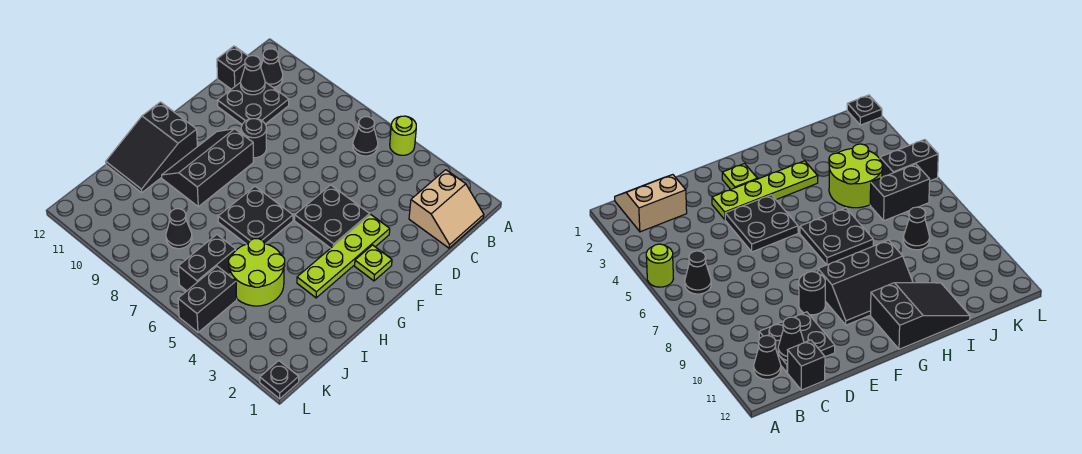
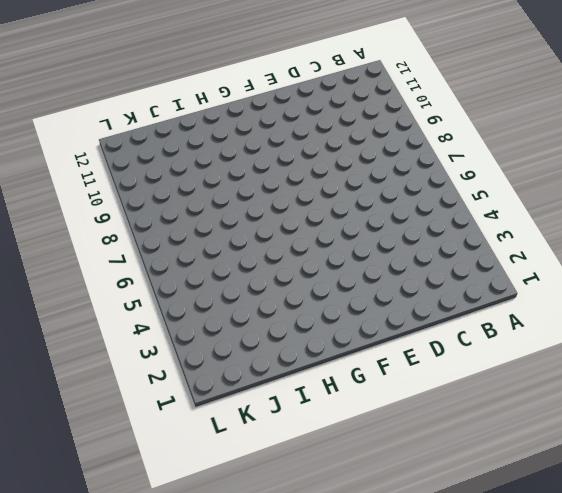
none -> lime round brick A5 level 1
none -> tan slope B1:C2 level 1 top 2
none -> black cone B6 level 1

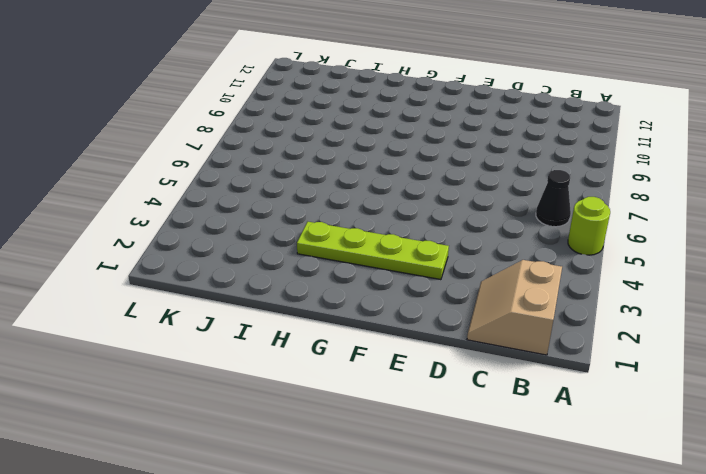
tan slope B1:C2 level 1 top B -> tan slope B1:C2 level 1 top 2
none -> black cone B11 level 1
none -> black plate C10:D11 level 1
none -> black brick C12 level 1

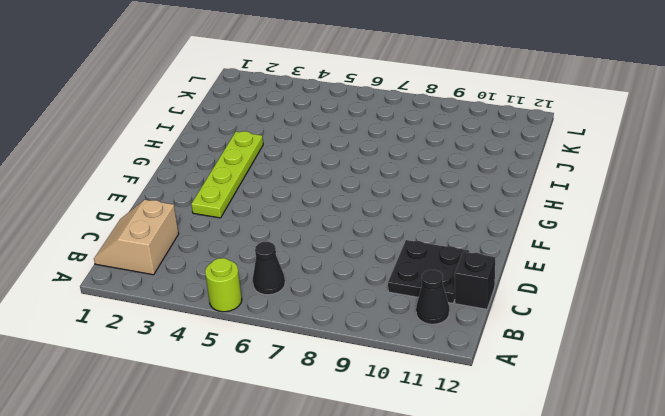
none -> black plate E4:F5 level 1
none -> black round brick E9 level 1
none -> lime plate F2 level 1

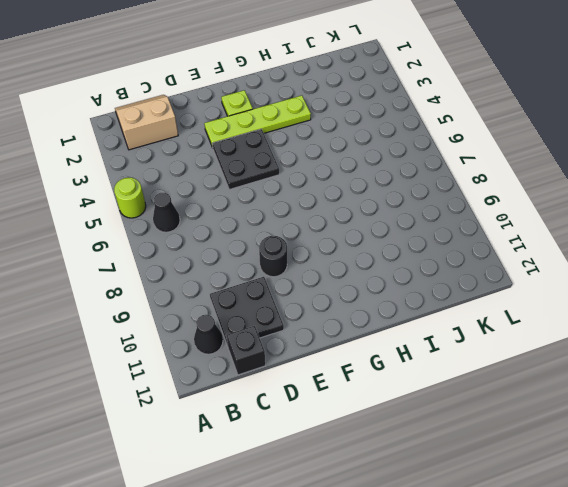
none -> black slope F9:H10 level 1 top 9
none -> black plate G6:H7 level 1
none -> black slope G11:I12 level 1 top G

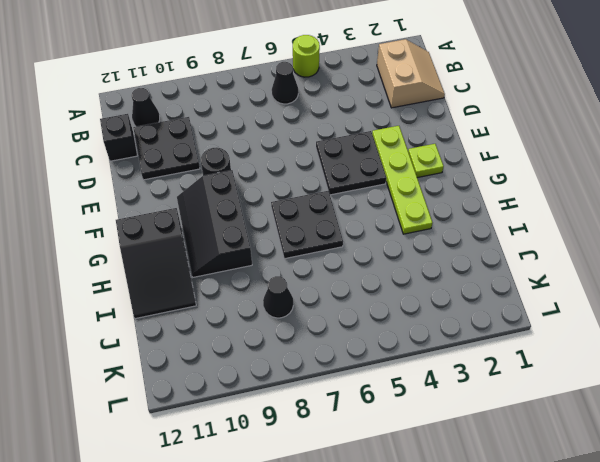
none -> lime round brick I4:J5 level 1
none -> black brick J6:K6 level 1
none -> black brick K5:L5 level 1

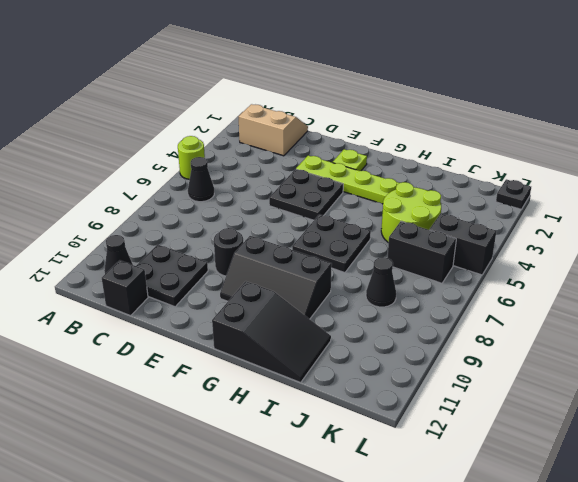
none -> black cone C11 level 2

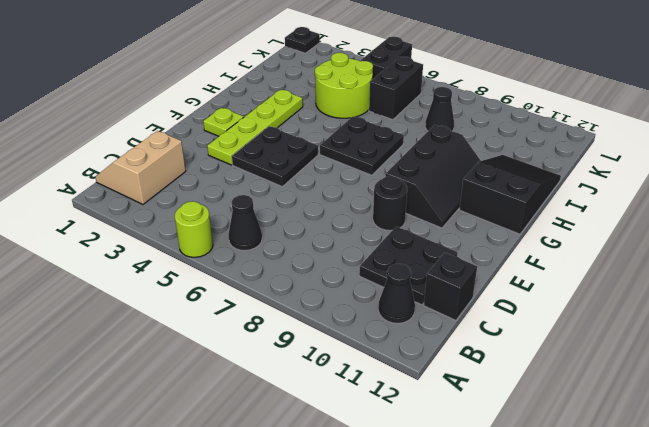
none -> black cone C11 level 2

